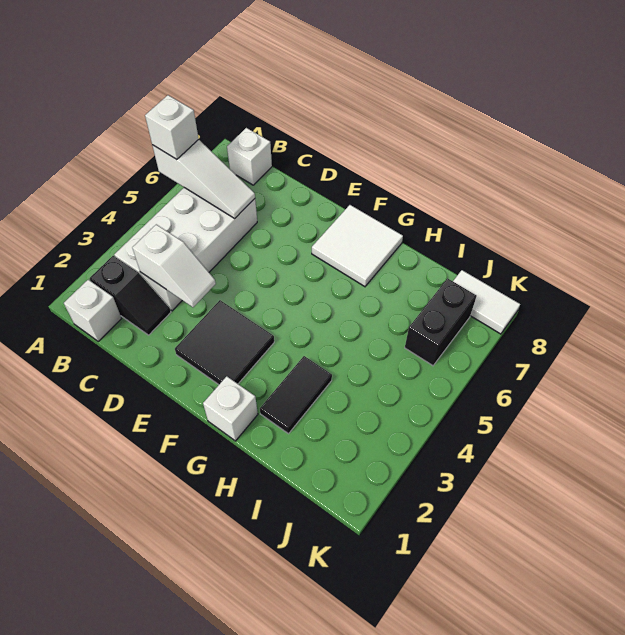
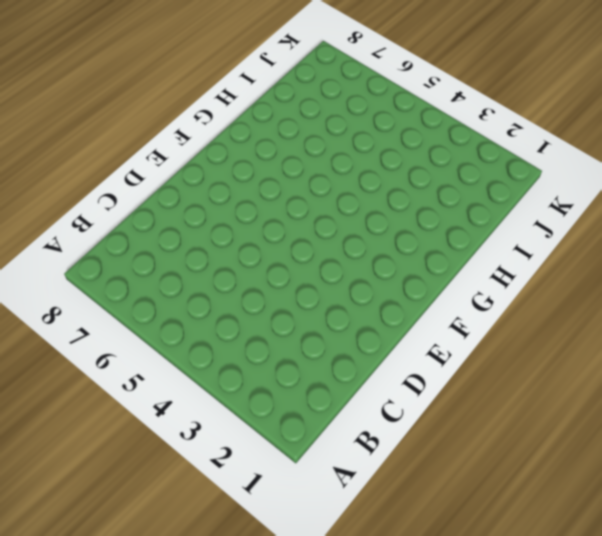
none -> white brick B1 level 1
none -> black slope B2:C2 level 1 top B
none -> white brick B3:C6 level 1

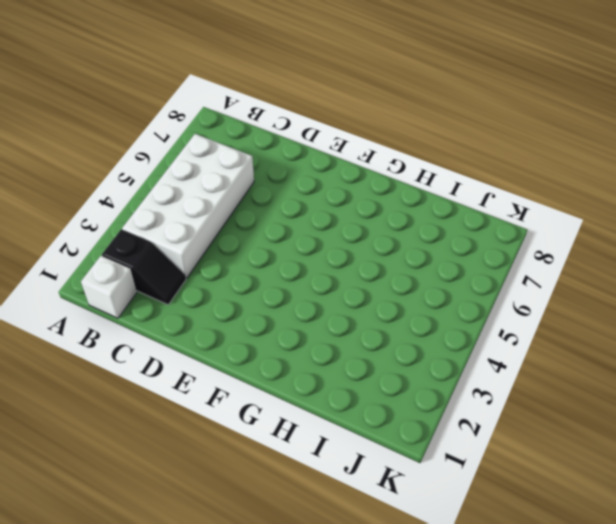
none -> white brick B8 level 1
none -> black tile E2:F3 level 1
none -> white tile F7:G8 level 1

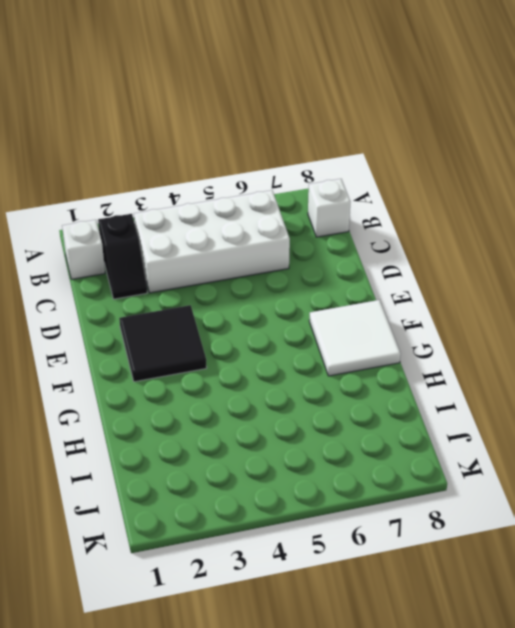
none -> white brick G1 level 1
none -> black tile H2:H3 level 1
none -> black brick J6:J7 level 1

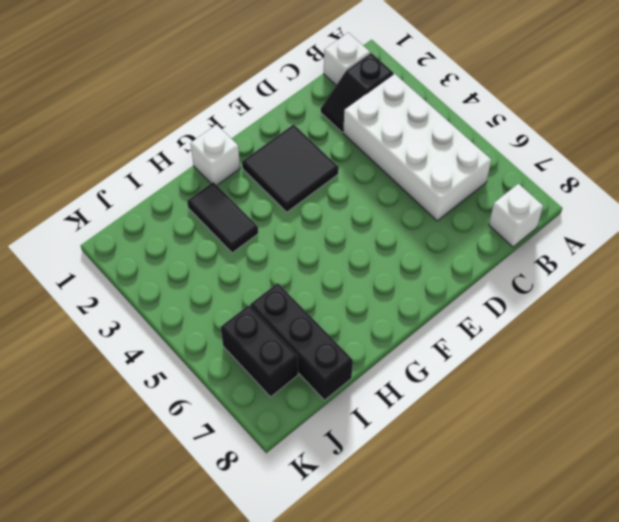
black brick I6:I8 level 1 -> none
none -> white tile F7:G8 level 1
none -> white tile J8:K8 level 1
none -> white slope A6:C6 level 2 top A

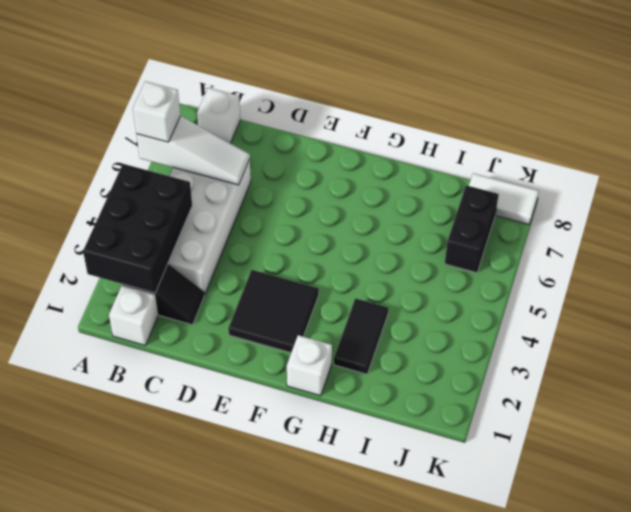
black brick A2:B4 level 2 -> none
none -> white tile F7:G8 level 1
none -> white slope C3:D3 level 2 top C

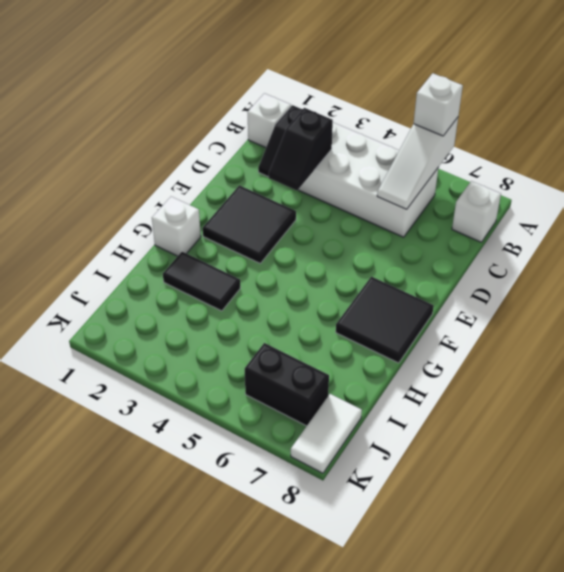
black slope C3:D3 level 2 top C -> white slope C3:D3 level 2 top C
black tile F7:G8 level 1 -> white tile F7:G8 level 1

